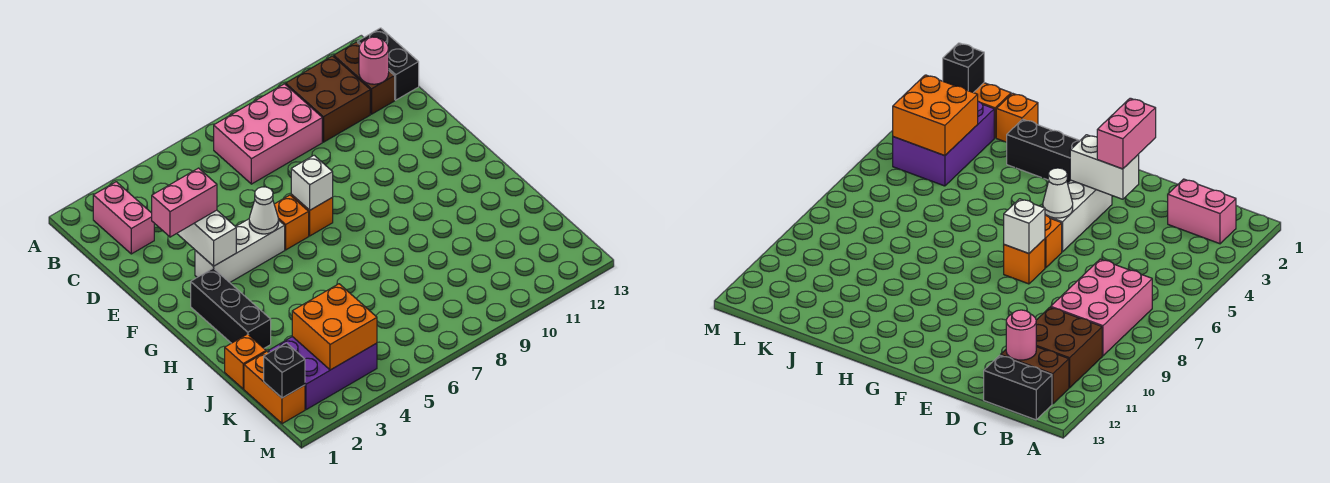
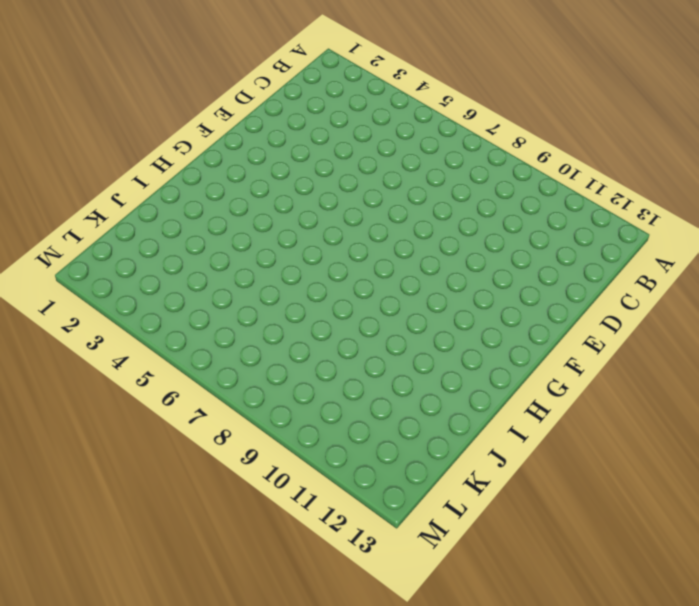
none -> pink brick B2:C2 level 1
none -> pink brick B7:C9 level 1
none -> brown brick B10:C11 level 1

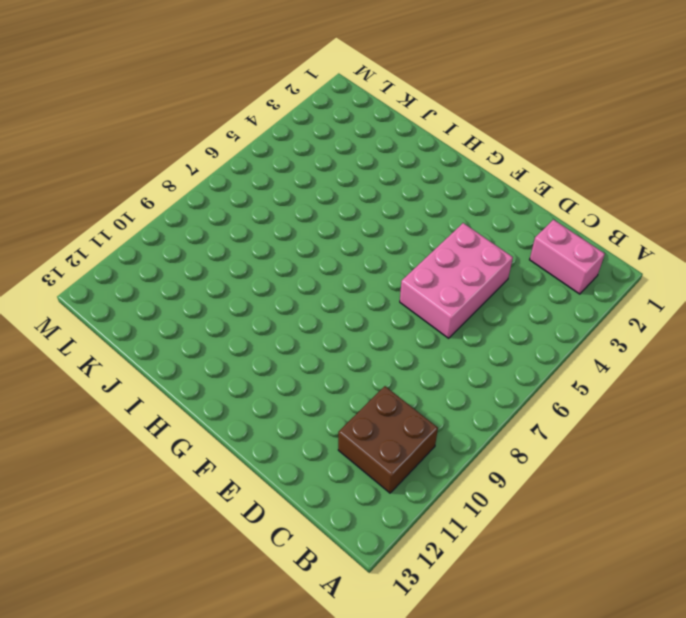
pink brick D4:E6 level 1 -> pink brick B7:C9 level 1
none -> brown brick B12:C12 level 1
none -> black brick B13:C13 level 1
none -> white brick F3:F5 level 1

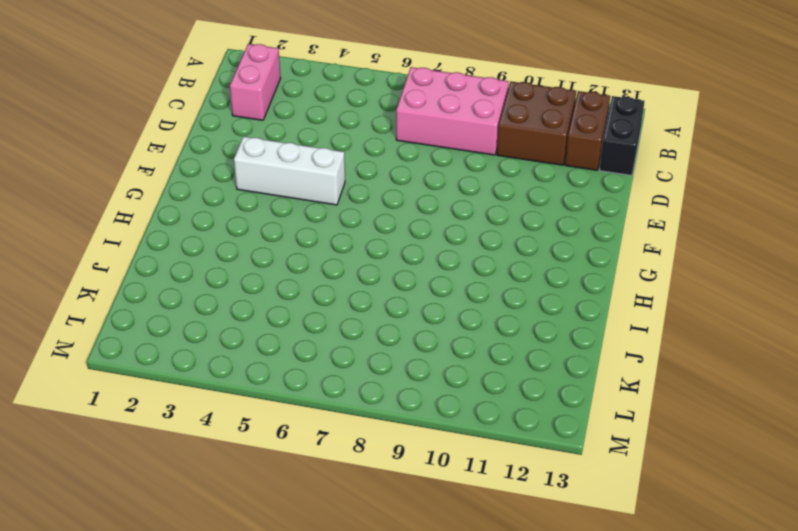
none -> orange brick F6 level 1
none -> orange brick F7 level 1
none -> black brick G2:I2 level 1

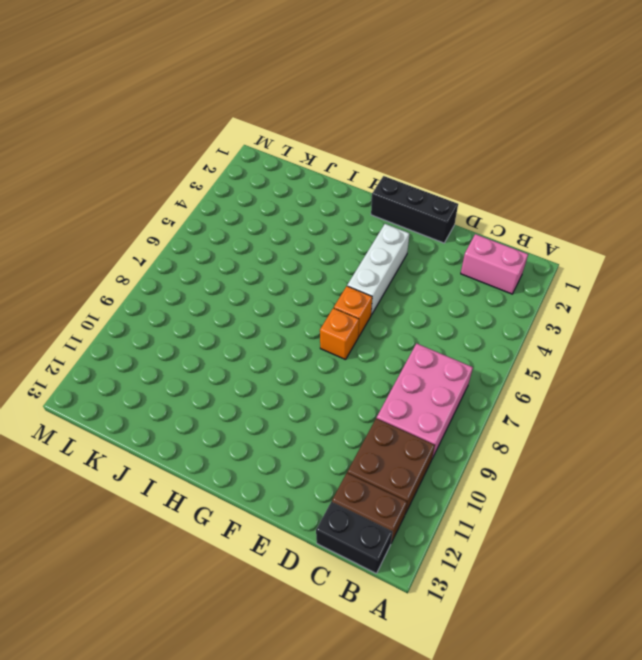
black brick E1:G1 level 1 -> black brick G2:I2 level 1
none -> orange brick J1 level 1
none -> orange brick K1:L1 level 1
none -> purple brick K2:L4 level 1

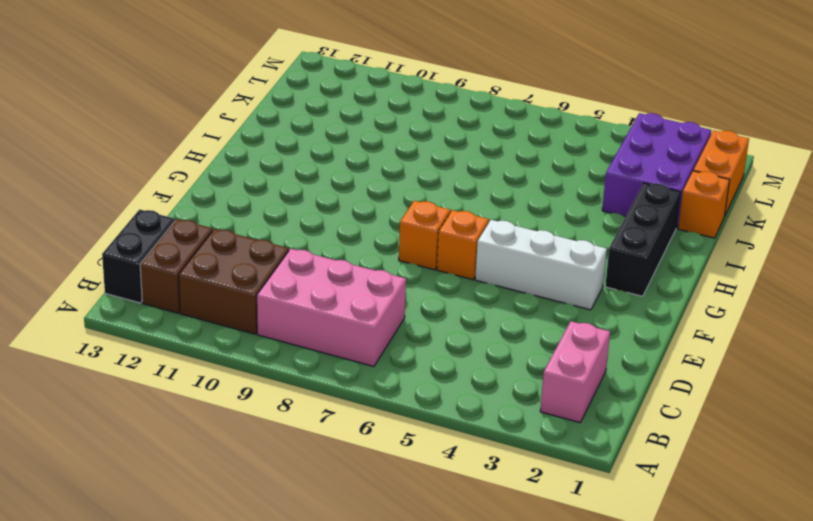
purple brick J2:L3 level 1 -> purple brick K2:L4 level 1
none -> pink round brick C12 level 2
none -> white brick E3:F3 level 2
none -> white cone F5 level 2

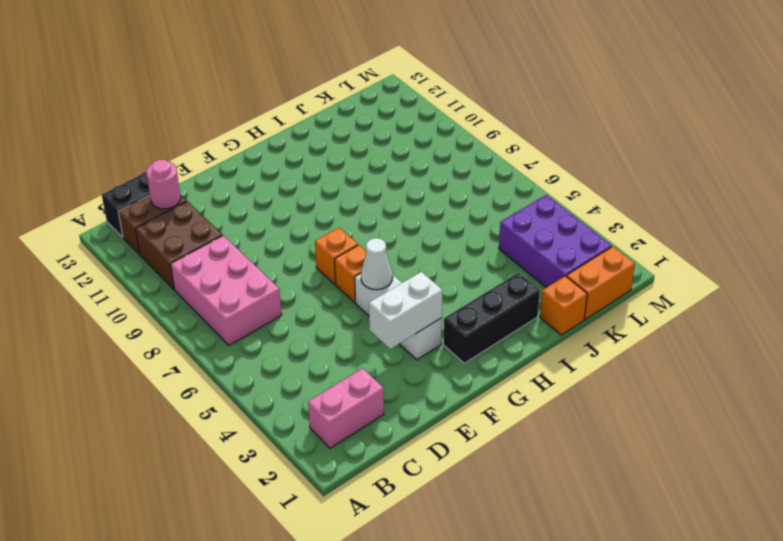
none -> white brick F7 level 2
none -> orange brick K3:L4 level 2
none -> black brick L1 level 2

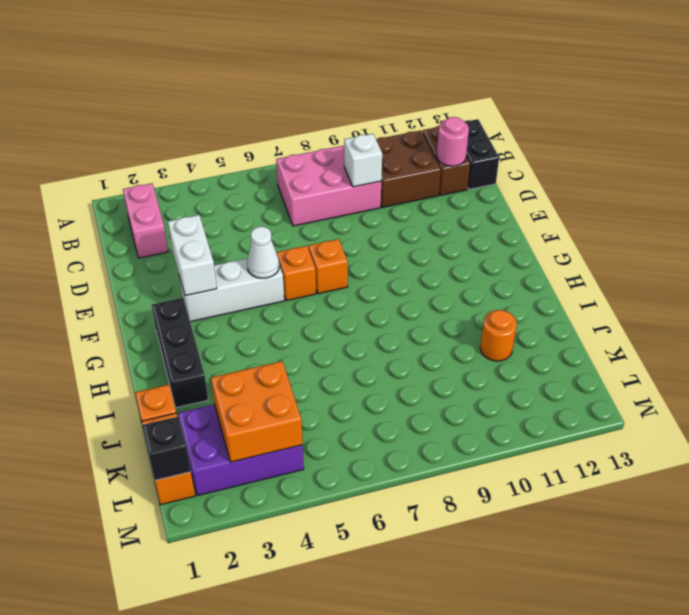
white brick C9 level 2 -> white brick F7 level 2
orange round brick J11 level 1 -> none
none -> pink brick E2:E3 level 3

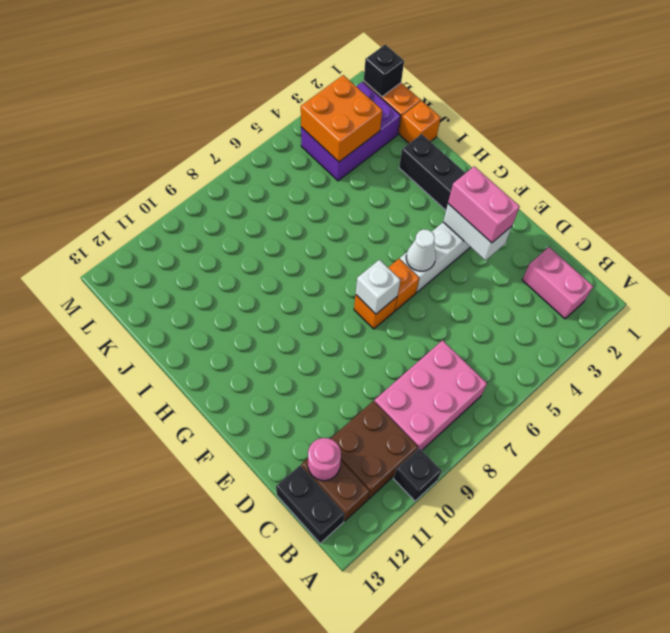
black brick A10 level 1 -> none
pink brick E3:F3 level 3 -> pink brick E2:E3 level 3

